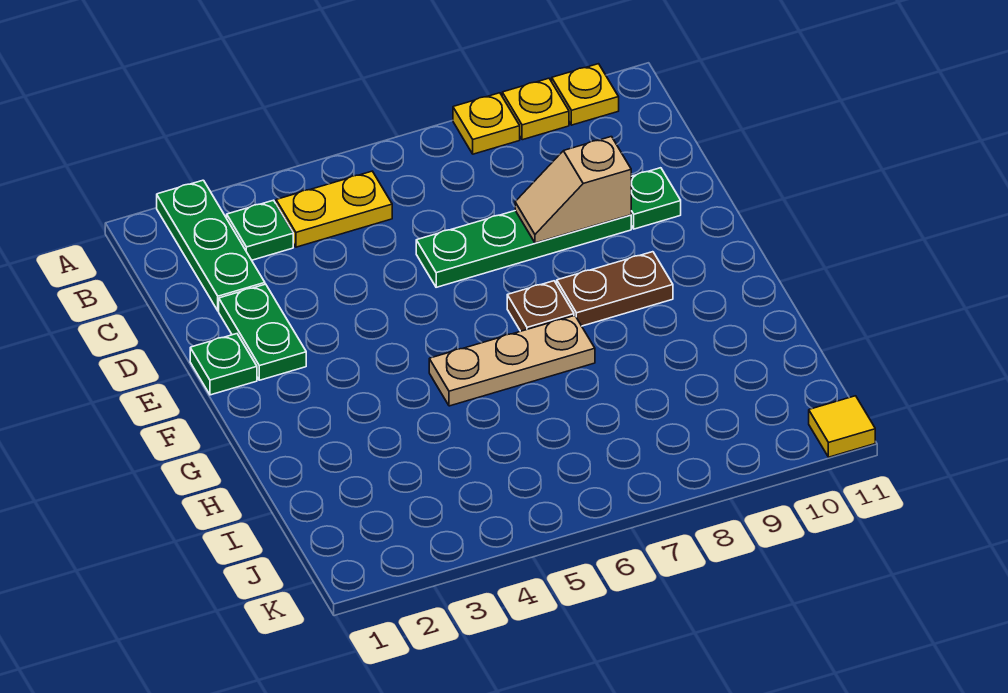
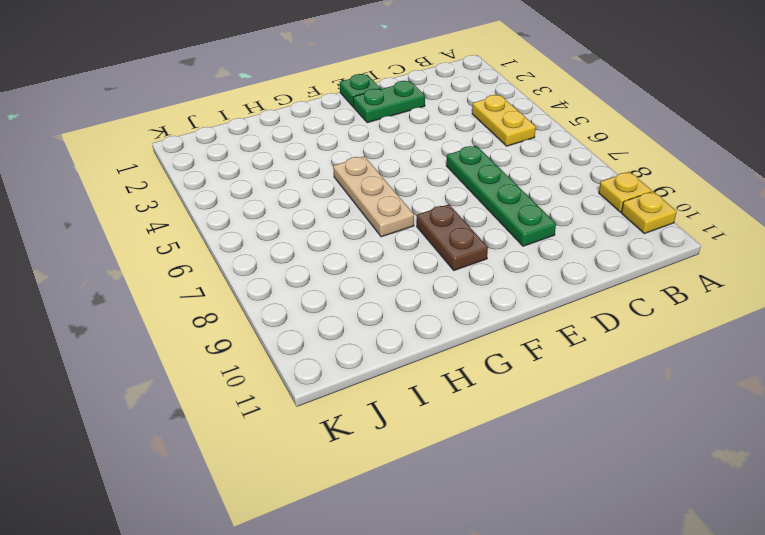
none -> green plate A2:C2 level 1
none -> yellow plate A8 level 1
none -> green plate B3 level 1

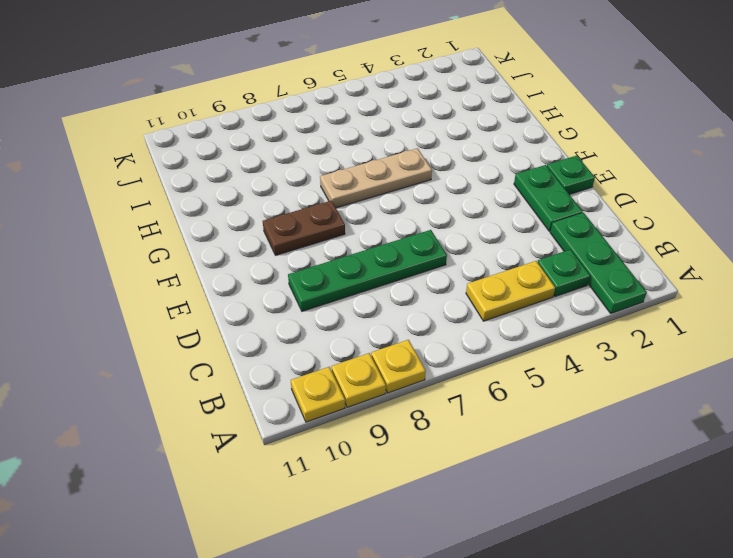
none -> green plate D10 level 1
none -> brown plate F7 level 1
none -> yellow tile K11 level 1

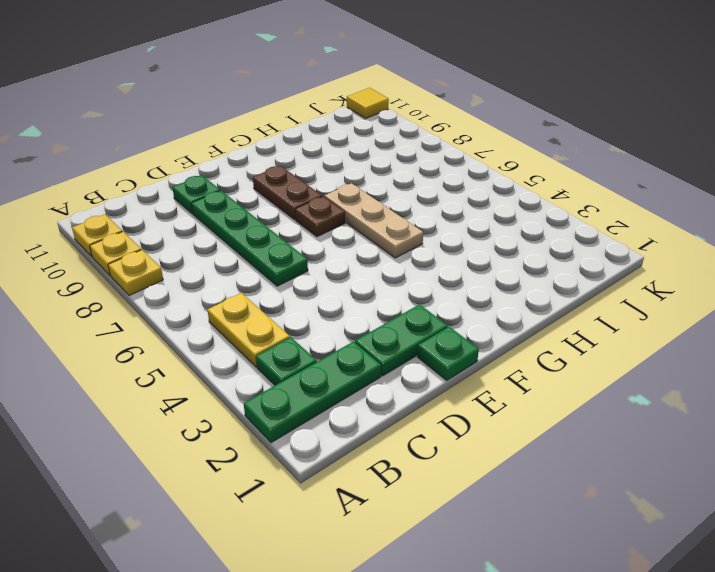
none -> tan slope D8:D9 level 2 top 9

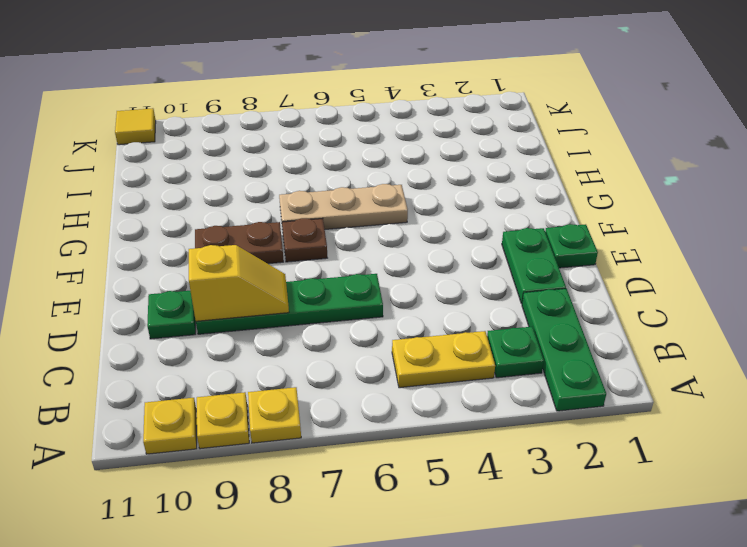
yellow slope D8:D9 level 2 top 9 -> tan slope D8:D9 level 2 top 9

